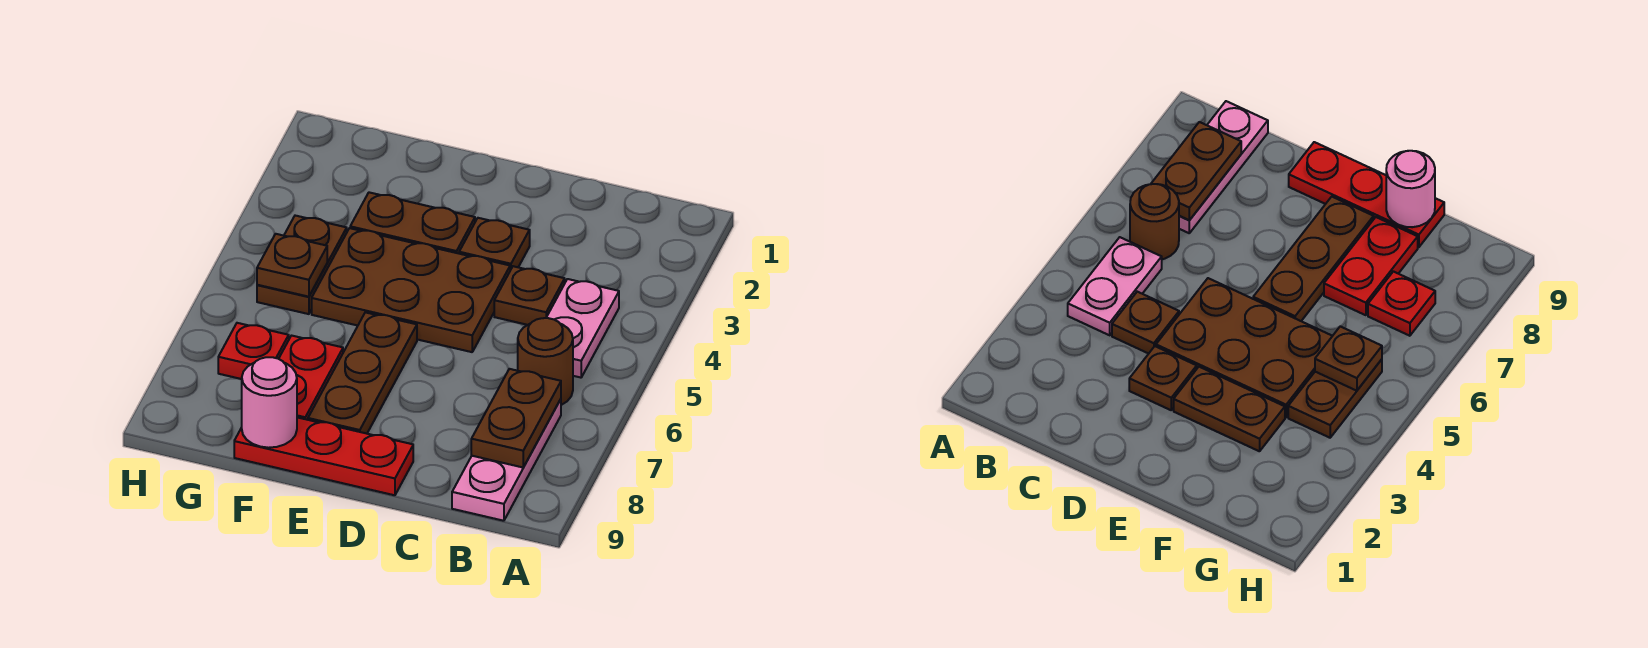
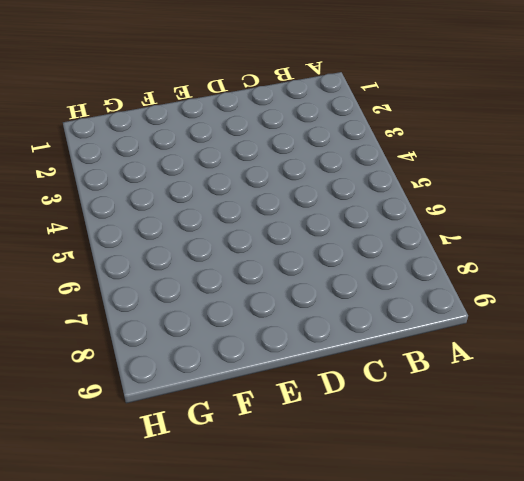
none -> pink plate B4:B5 level 1
none -> brown round brick B6 level 1
none -> pink plate B7:B9 level 1

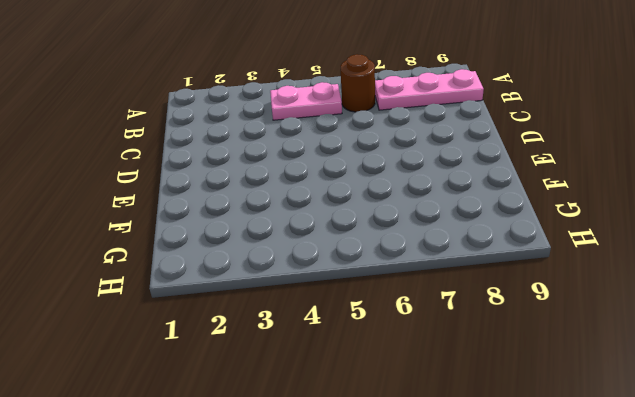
none -> brown plate C4 level 1
none -> brown plate D3 level 1
none -> brown plate D4:F5 level 1

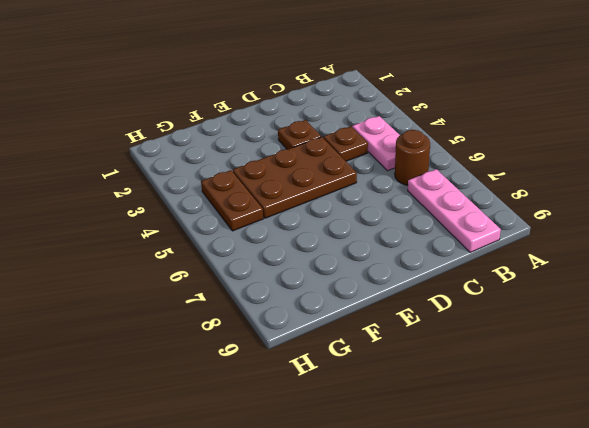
none -> red plate D9:F9 level 1
none -> brown plate E3:F3 level 1
none -> brown plate E6:E8 level 1

